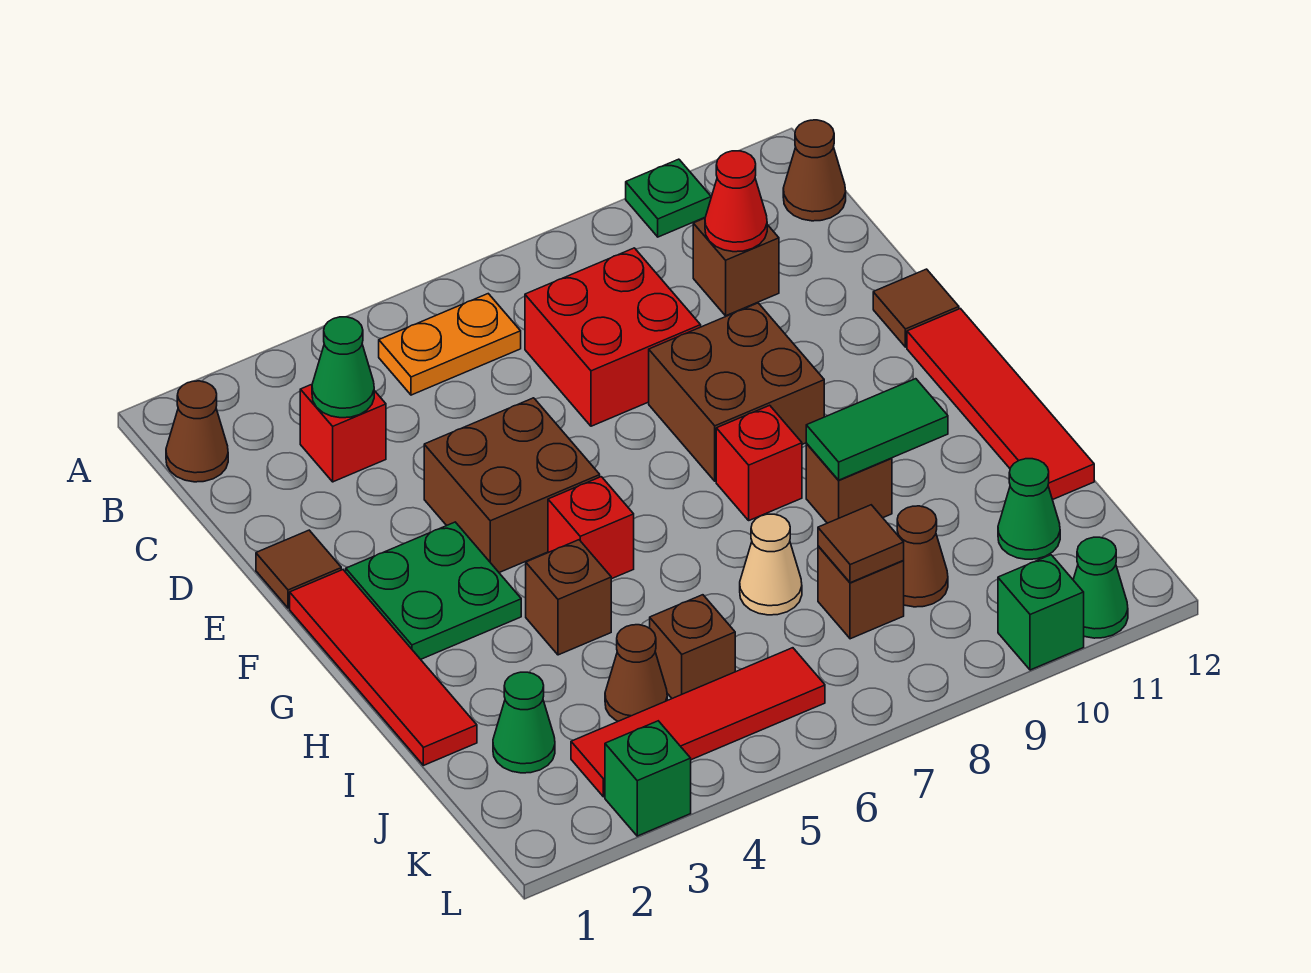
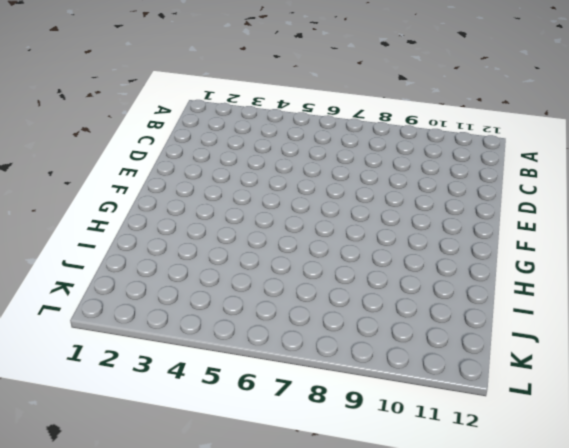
none -> green plate A10 level 1
none -> brown cone B1 level 1
none -> orange plate B5:B6 level 1
none -> brown cone B12 level 1

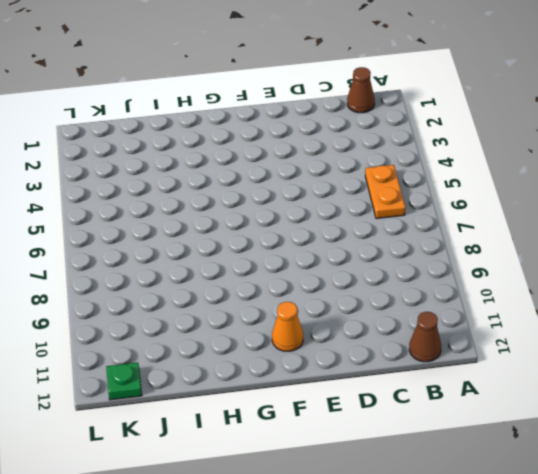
orange cone F11 level 1 -> none
green plate K12 level 1 -> green plate A10 level 1
none -> red brick C3 level 1
none -> red brick C7:D8 level 1
none -> brown brick C10 level 1
none -> brown tile E1 level 1

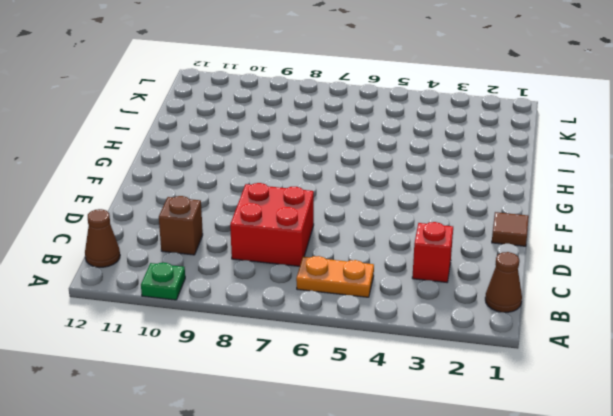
none -> brown brick E4:F5 level 1
none -> brown brick E8:F9 level 1
none -> brown tile E12 level 1
none -> red tile F1:I1 level 1

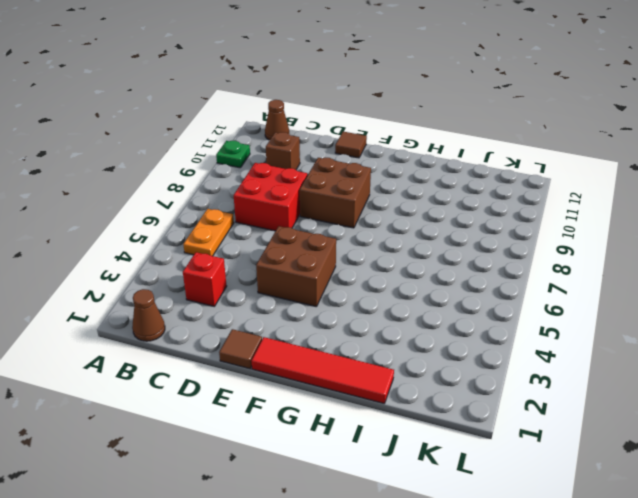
none -> green plate F2:G3 level 1
none -> red tile F12:I12 level 1
none -> red brick G5 level 1
none -> red brick G8 level 1

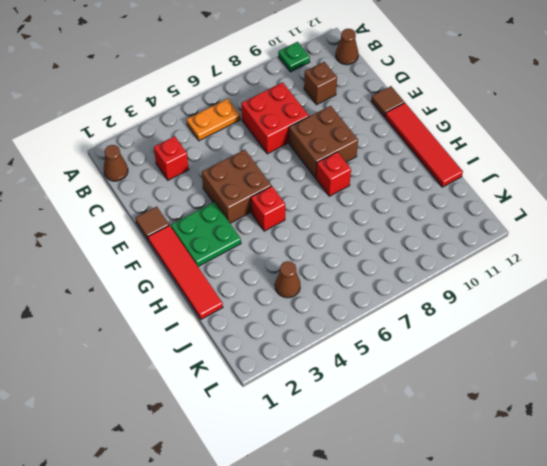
none -> brown brick H4 level 1
none -> brown brick H9 level 1
none -> tan cone I7 level 1
none -> green cone J2 level 1

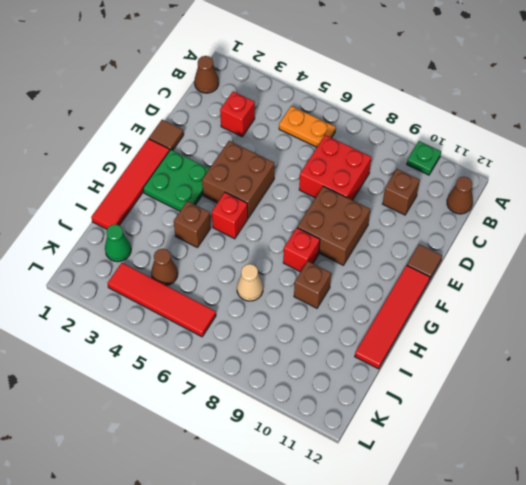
none -> brown brick J5 level 1
none -> brown brick J8 level 1
none -> brown cone J9 level 1
none -> green cone J11 level 1

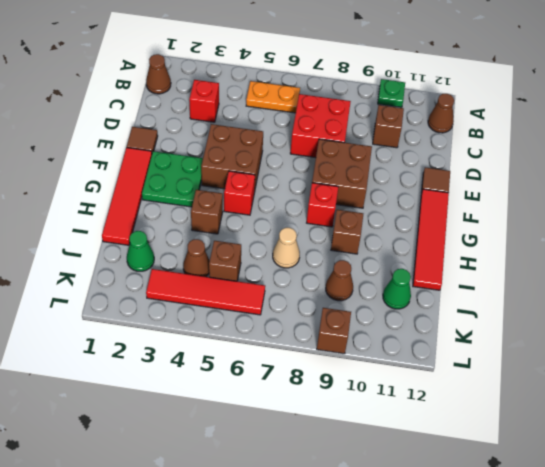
brown brick L9 level 1 -> brown brick J8 level 1
none -> green brick L3 level 1
none -> green brick L10 level 1
none -> green cone L11 level 1
none -> green cone C3 level 2

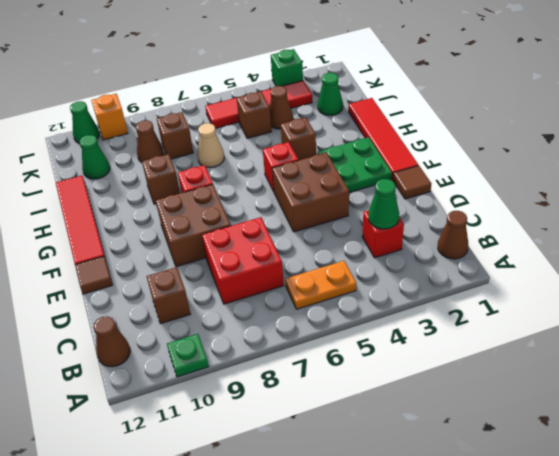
orange brick L10 level 1 -> green brick L10 level 1
none -> red cone C10 level 2
none -> green tile H9:H10 level 2
none -> brown tile J8 level 2

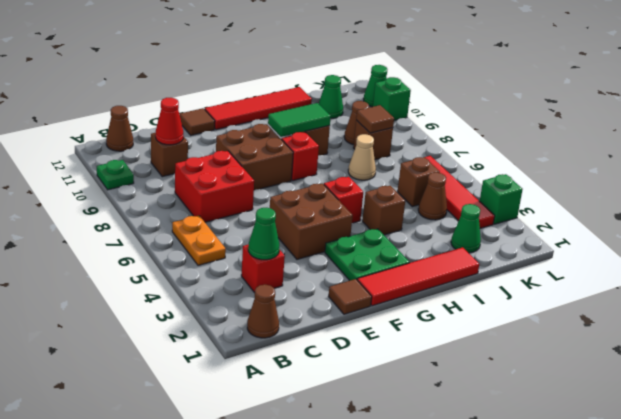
green tile G9:H9 level 2 -> green tile H9:H10 level 2

